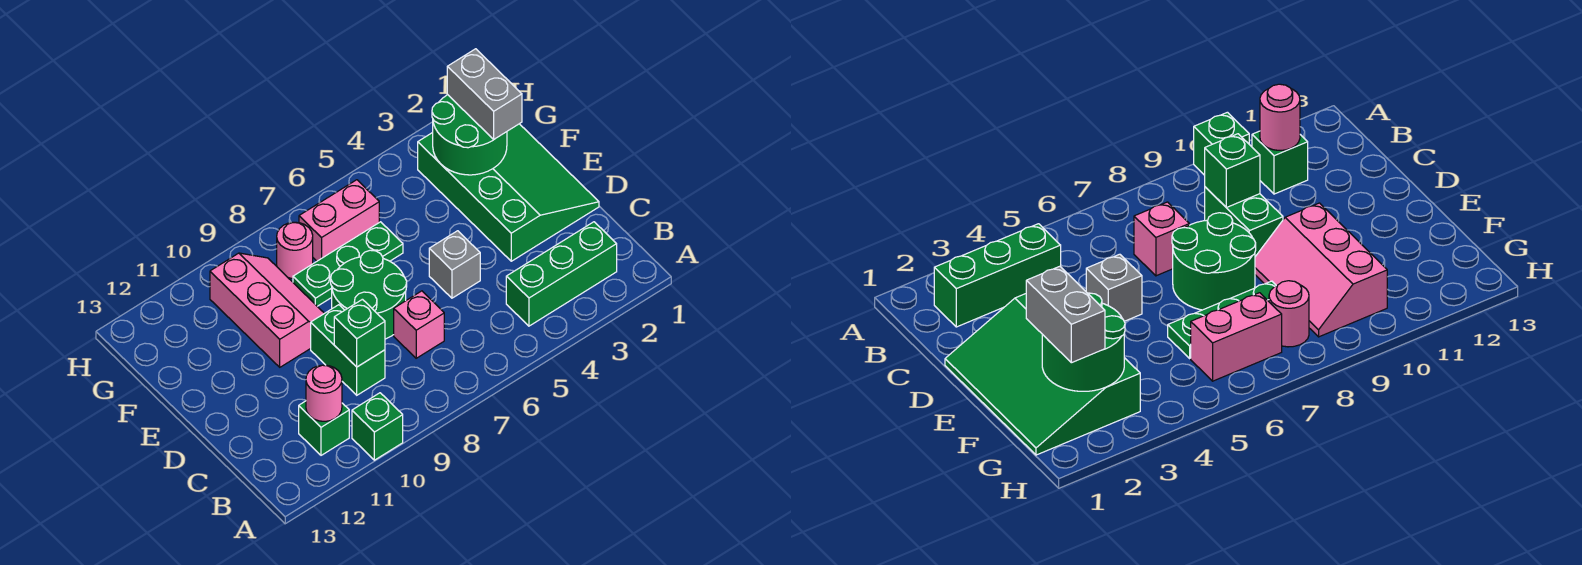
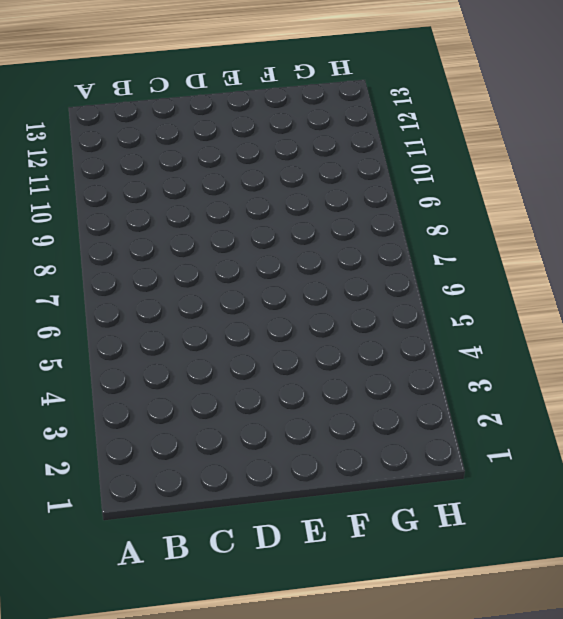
none -> green brick A10 level 1
none -> green brick B2:B4 level 1
none -> green brick B11 level 1

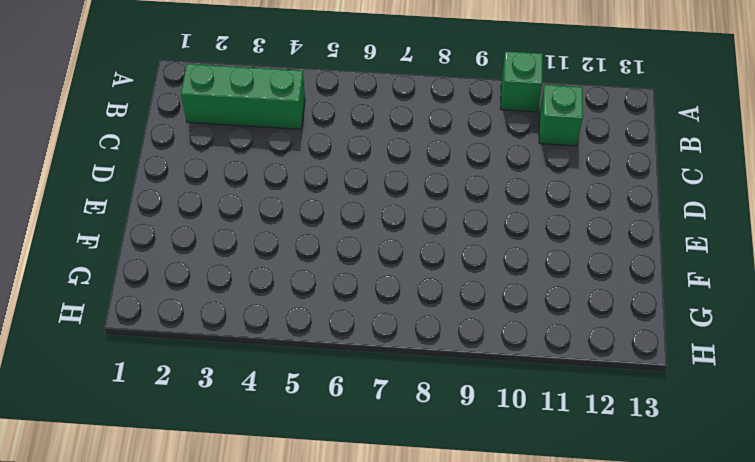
none -> pink brick C7 level 1
none -> green brick C9:D9 level 1
none -> green slope D1:G3 level 1 top 3

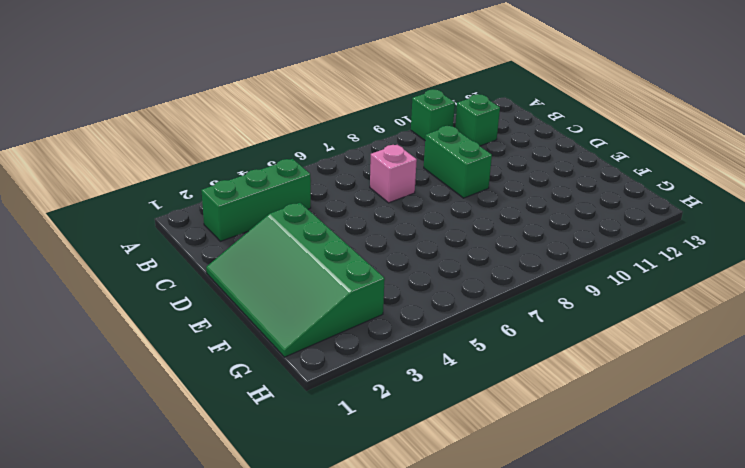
none -> grey brick D5 level 1
none -> green round brick D7:E8 level 1
none -> pink slope E9:G10 level 1 top 10

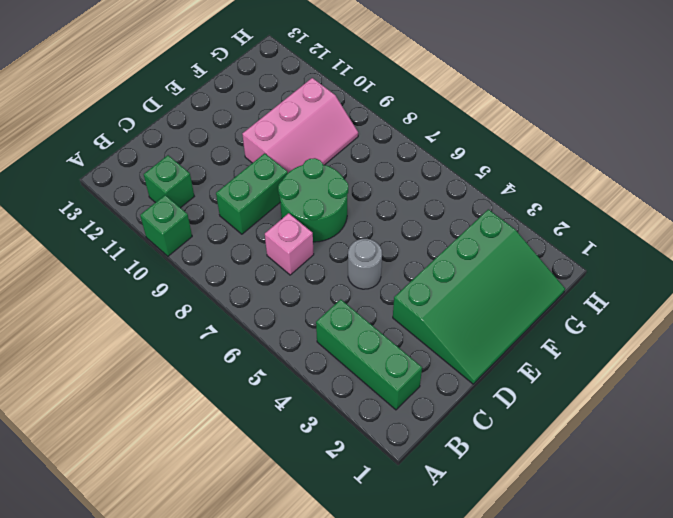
grey round brick D5 level 1 -> grey brick D5 level 1
none -> green plate F6:F8 level 1
none -> pink brick G6:G7 level 1
none -> pink round brick G8 level 1

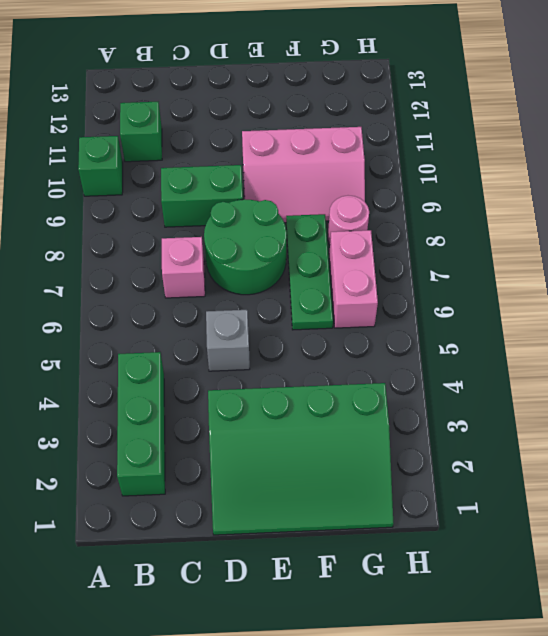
none -> pink round brick B11 level 2
none -> green brick C9 level 2
none -> green round brick F2:G3 level 2

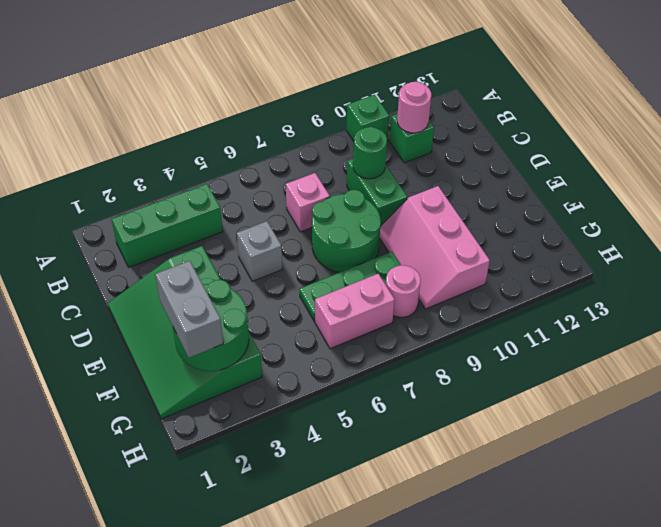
green round brick C9 level 2 -> green brick C9 level 2

